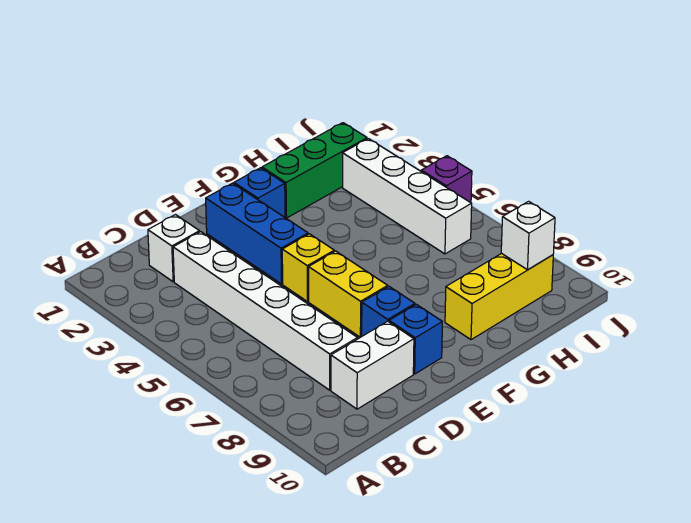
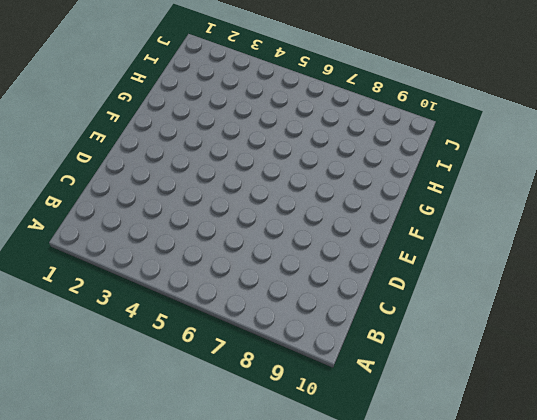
none -> white brick C2 level 1
none -> white brick C3:C8 level 1
none -> white brick C9:D9 level 1

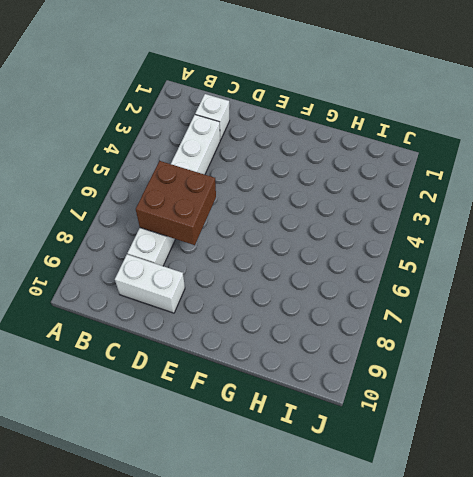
brown brick C6:D7 level 2 -> none
none -> blue brick E2:E4 level 1
none -> yellow brick E5 level 1
none -> yellow brick E6:E7 level 1

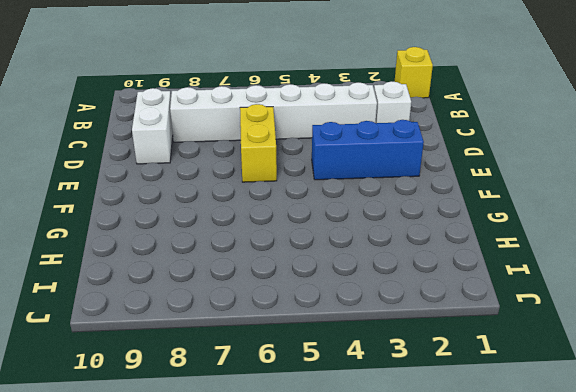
yellow brick A1 level 1 -> yellow brick E5 level 1
yellow brick D6:E6 level 1 -> yellow brick E6:E7 level 1
none -> blue brick E8 level 1
none -> blue brick E9 level 1
none -> blue brick F2 level 1

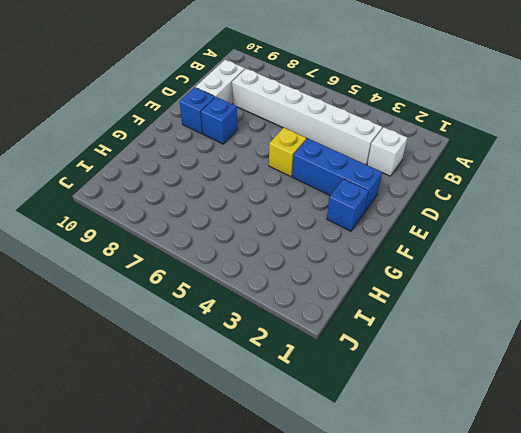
none -> yellow brick E6:E7 level 1
none -> green brick G2:I2 level 1
none -> yellow brick G9:I9 level 1

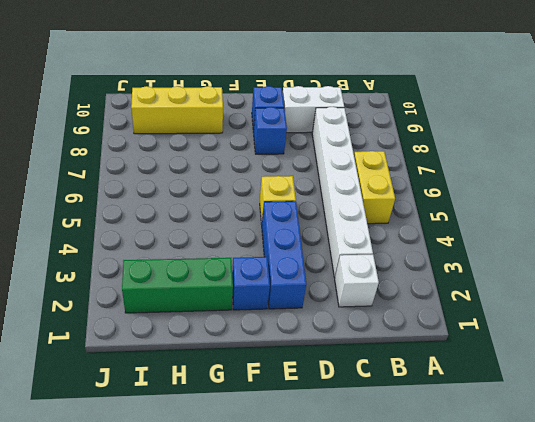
yellow brick B5:B6 level 1 -> yellow brick E6:E7 level 1
none -> white brick I3:I6 level 1
none -> purple brick J5 level 1
none -> white brick I9 level 2

